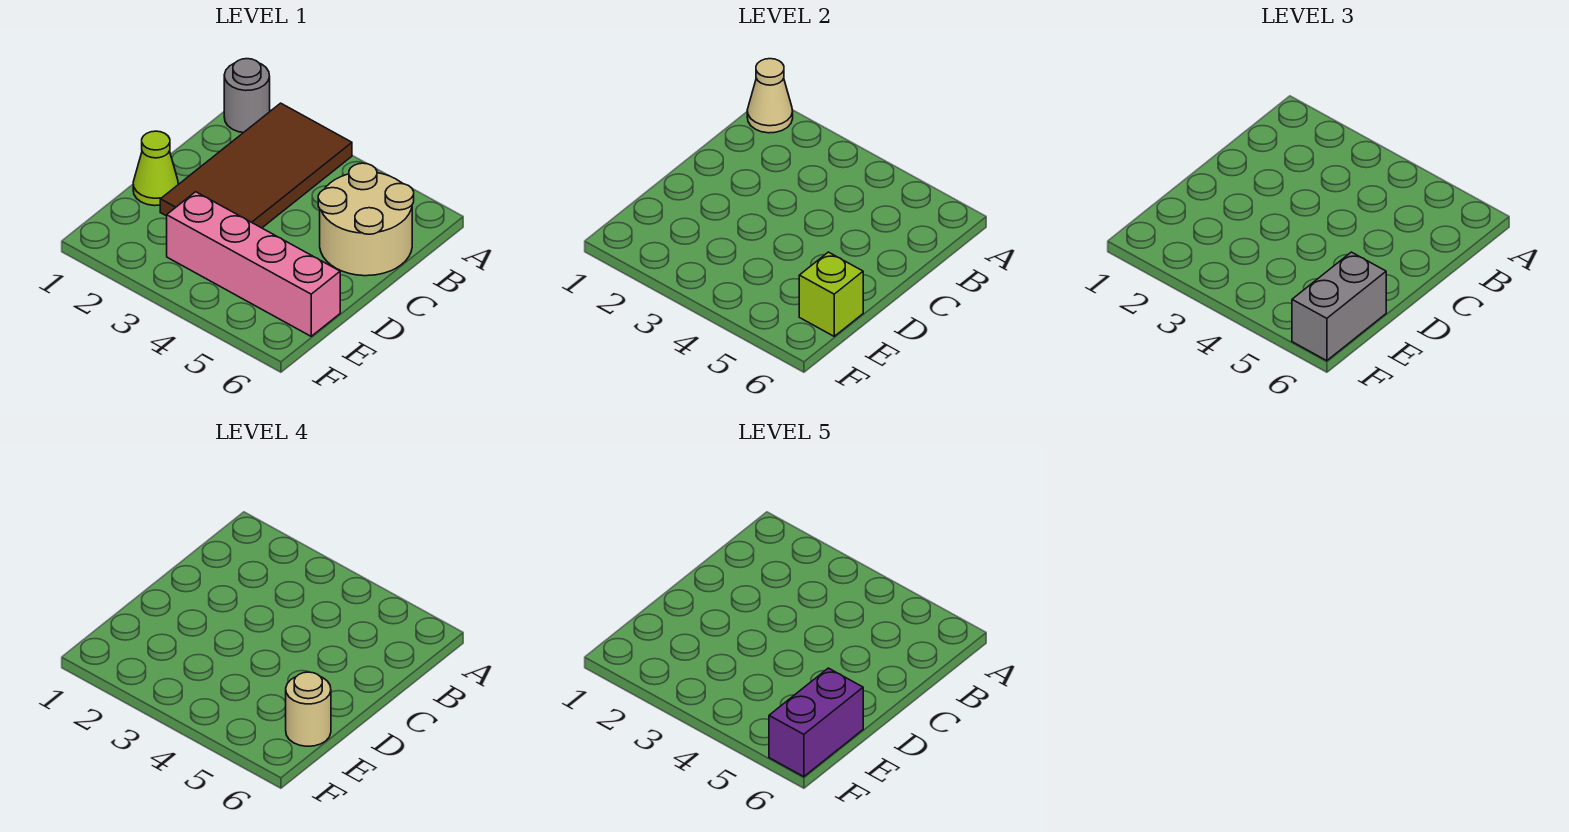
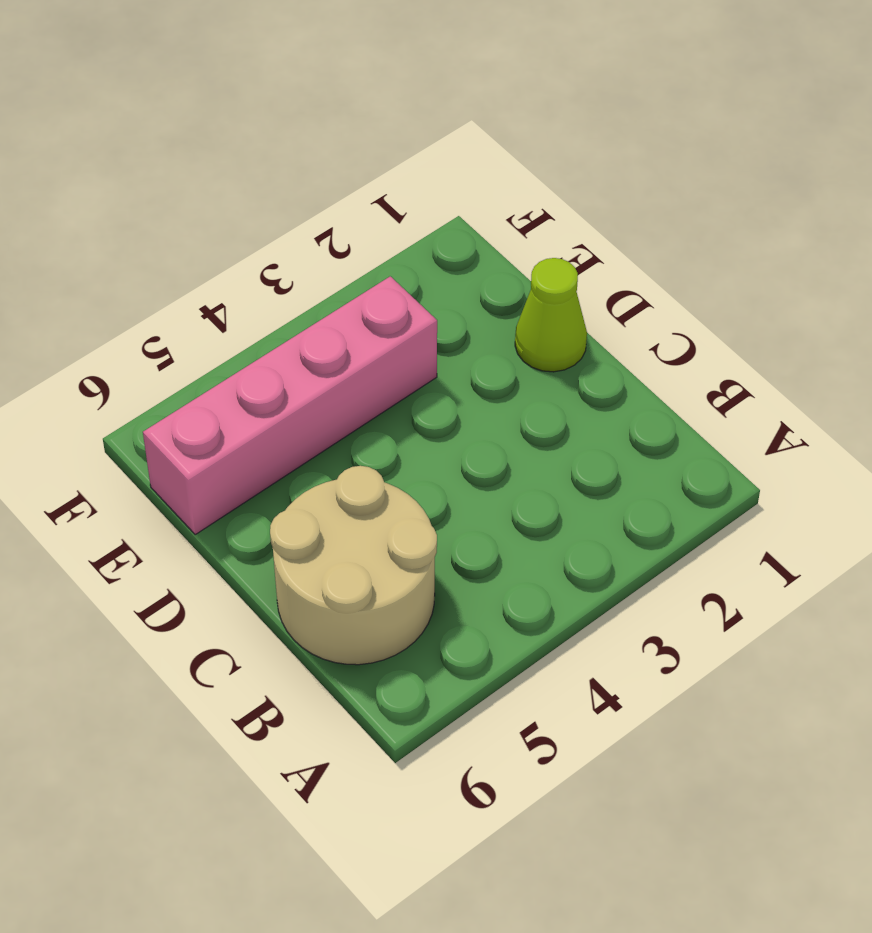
none -> grey round brick A1 level 1
none -> brown tile A2:D3 level 1

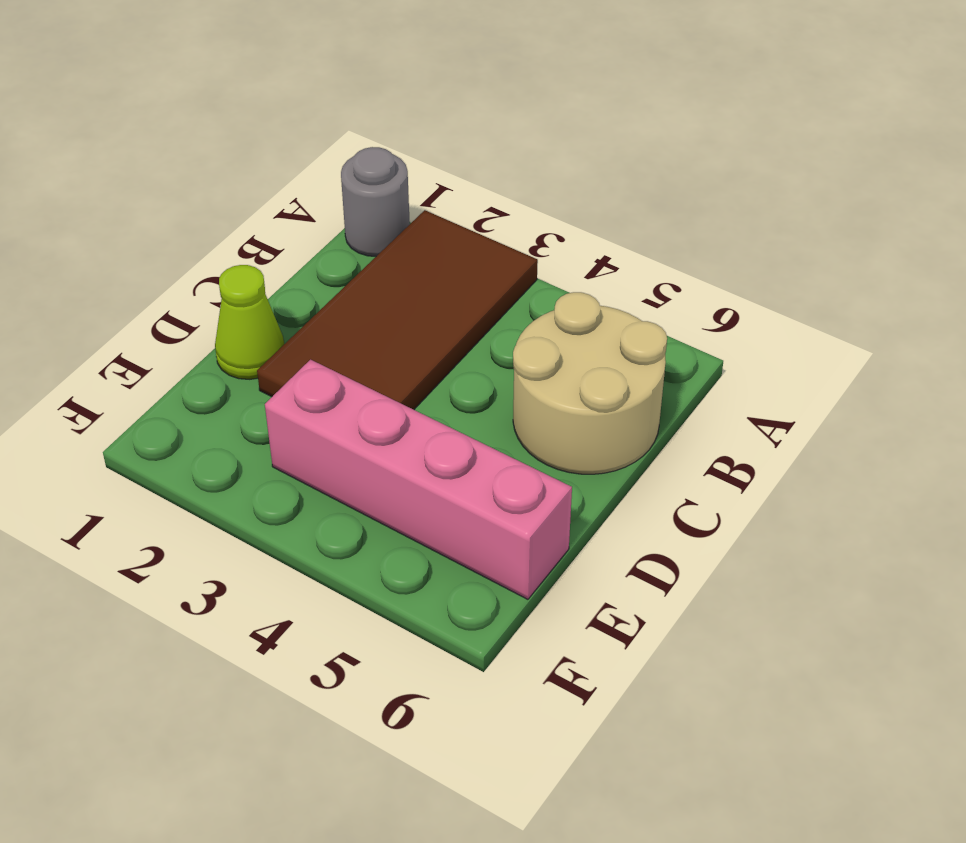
none -> tan cone A1 level 2
none -> lime brick E6 level 2

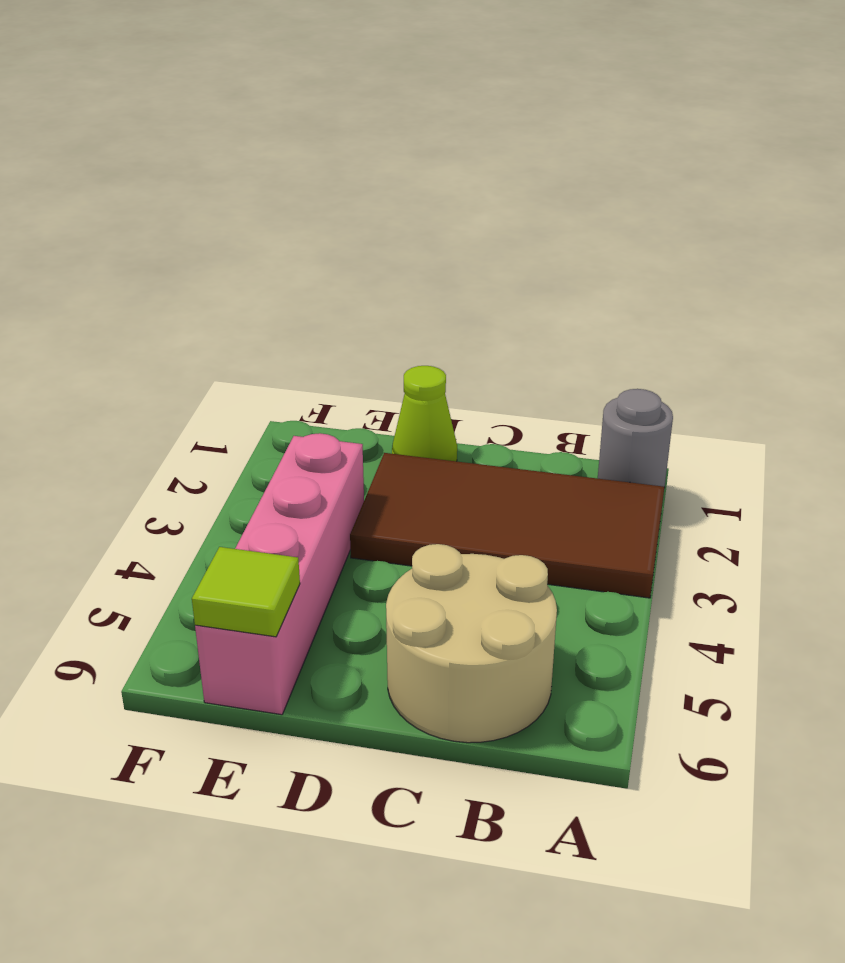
lime tile E6 level 2 -> lime brick E6 level 2
none -> tan cone A1 level 2
none -> grey brick E6:F6 level 3

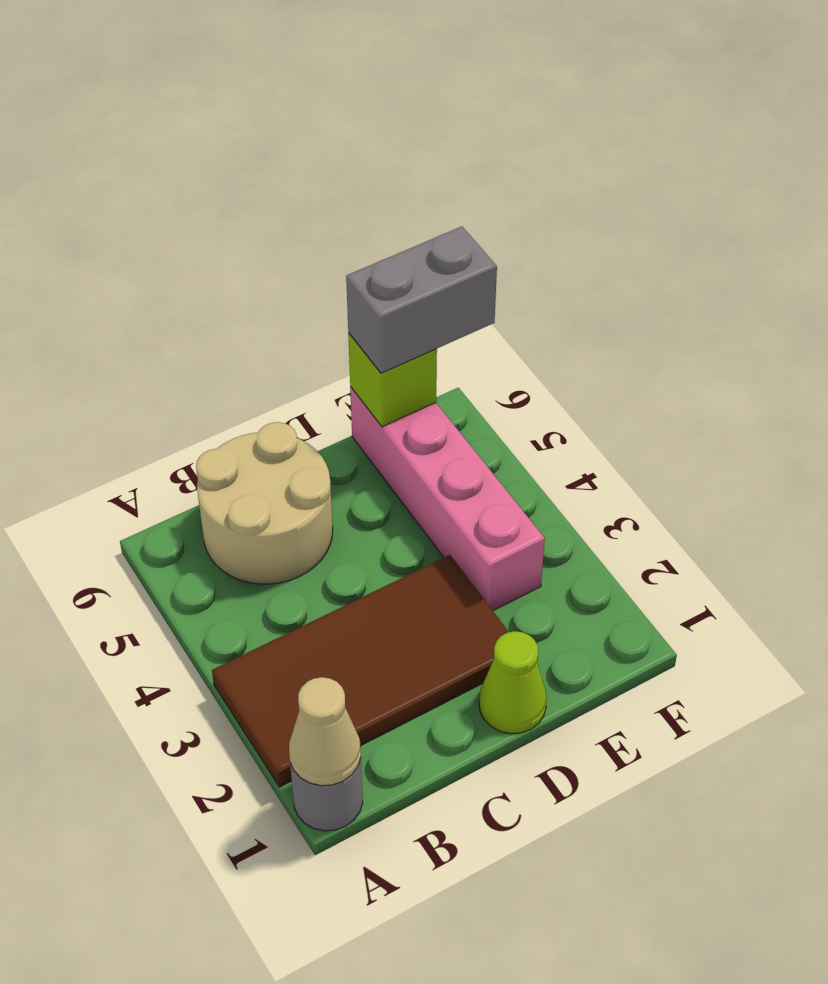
none -> tan round brick E6 level 4
none -> purple brick E6:F6 level 5

